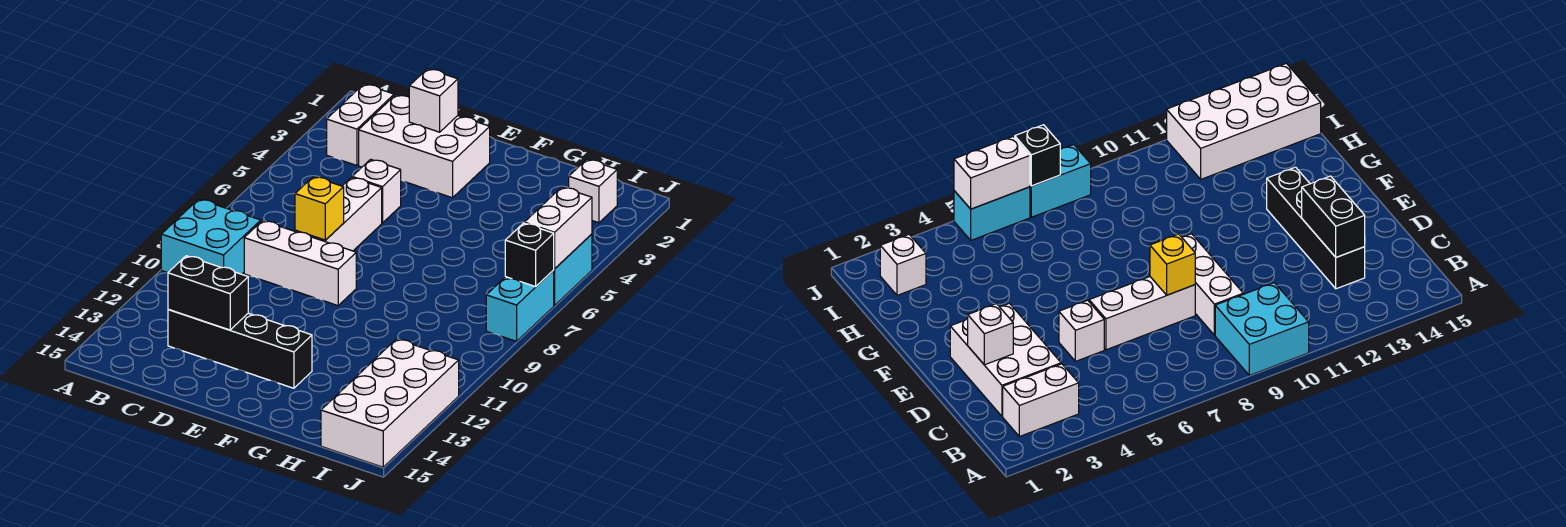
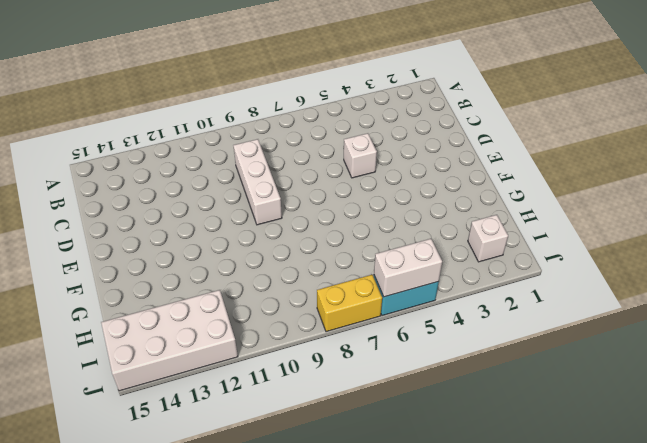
yellow brick J7:J8 level 1 -> cyan brick J7:J8 level 1
none -> cyan brick A9:B10 level 1
none -> white brick B2:B3 level 1
none -> white brick C2:E3 level 1

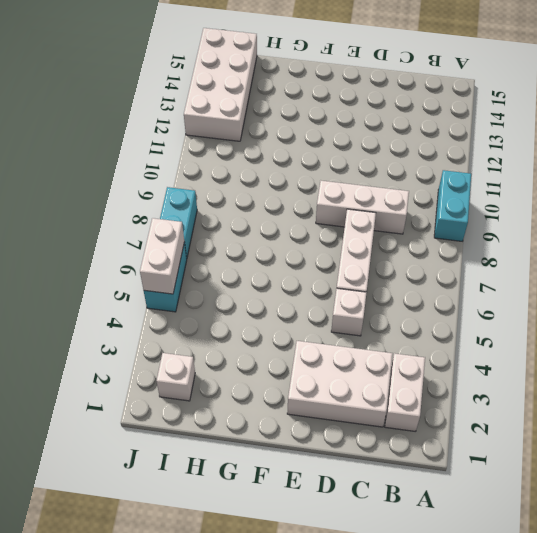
cyan brick A9:A10 level 1 -> cyan brick A9:B10 level 1
none -> black brick C13:F13 level 1
none -> black brick C13:D13 level 2
none -> white brick D2 level 2

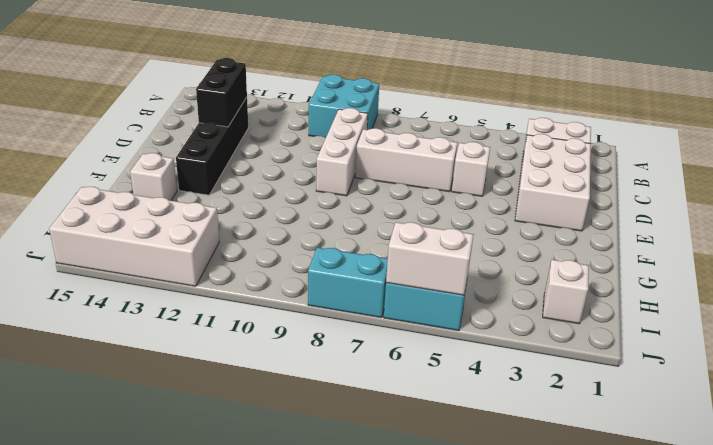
white brick G14 level 1 -> white brick D2 level 2
none -> yellow brick D8 level 2
none -> black brick J7 level 2

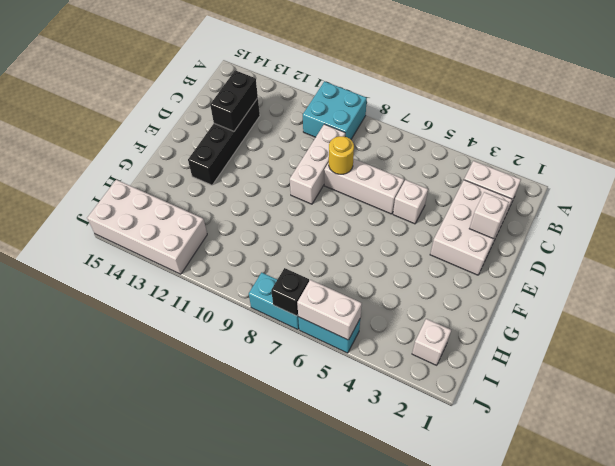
yellow round brick D8 level 2 -> yellow brick D8 level 2

